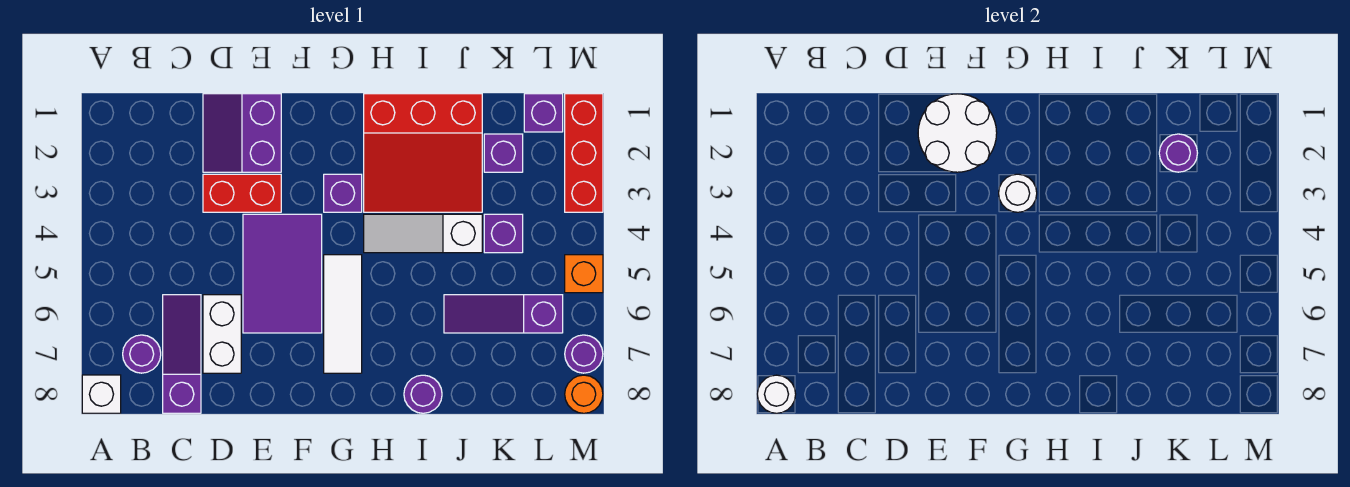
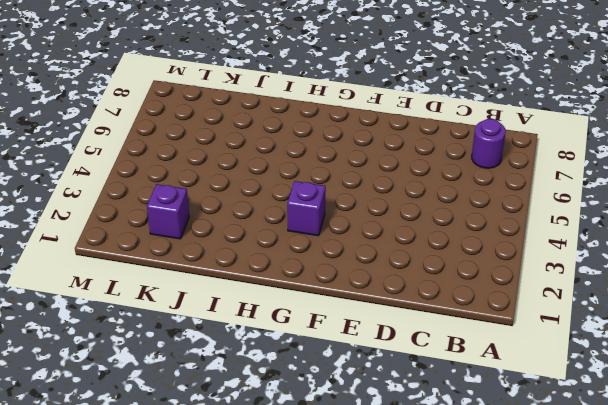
none -> white brick A8 level 1
none -> purple slope C6:C8 level 1 top 8
none -> purple slope D1:E2 level 1 top E

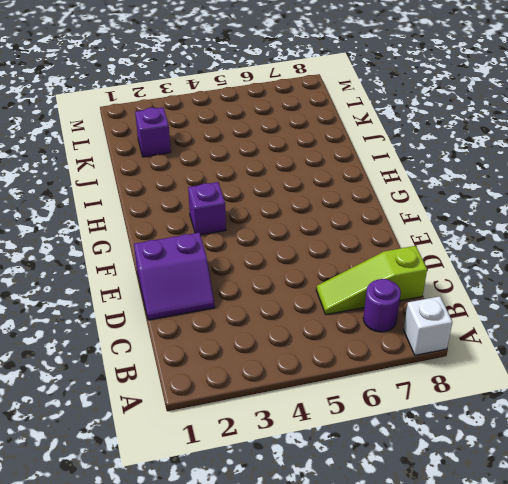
lime slope C6:C8 level 1 top 8 -> purple slope C6:C8 level 1 top 8
none -> red brick D3:E3 level 1
none -> white brick D6:D7 level 1
none -> purple tile E4:F6 level 1

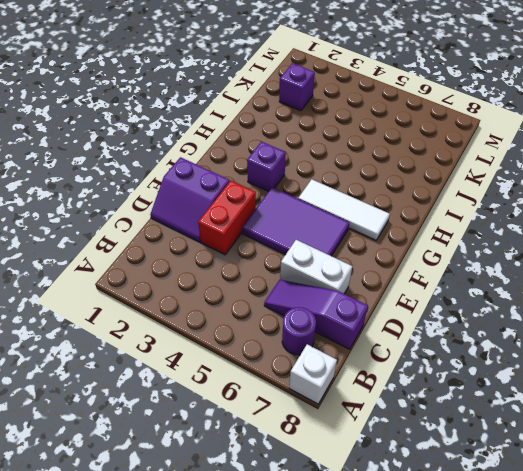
none -> red slope H1:J3 level 1 top 1
none -> white slope H4:J4 level 1 top J
none -> purple round brick I8 level 1

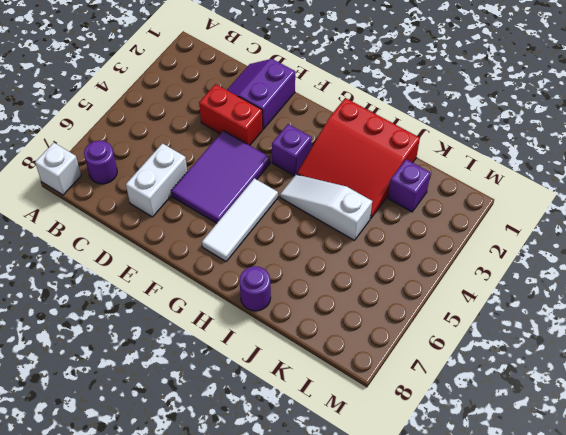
none -> purple slope C6:C8 level 1 top 8
none -> purple slope J6:L6 level 1 top L
none -> purple brick K4 level 1

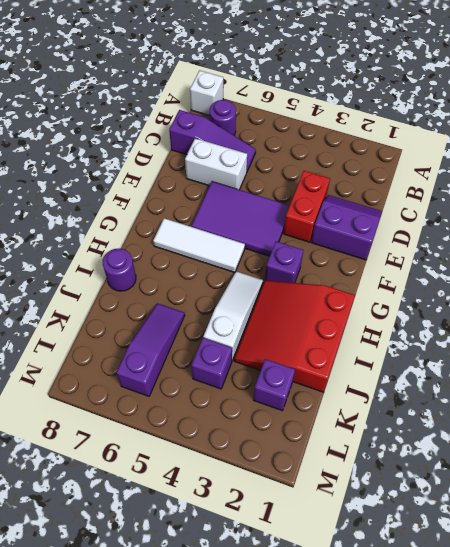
none -> purple brick L1 level 1
none -> red brick M1:M3 level 1
none -> orange brick M5 level 1

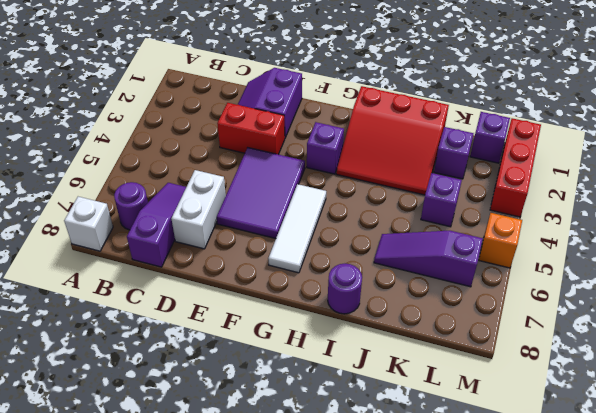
none -> white slope H4:J4 level 1 top J
none -> purple round brick M7 level 1
none -> orange round brick M8 level 1

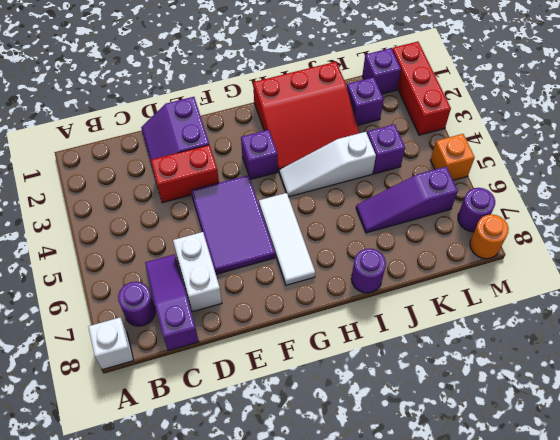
none -> white round brick A8 level 2
none -> white round brick E1:F2 level 2
none -> white round brick G3 level 2

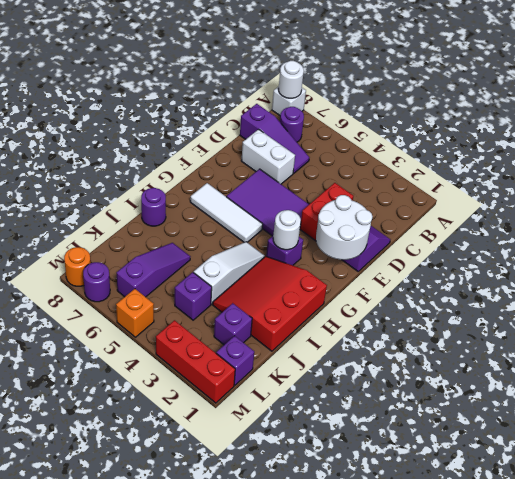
none -> purple round brick K2 level 2

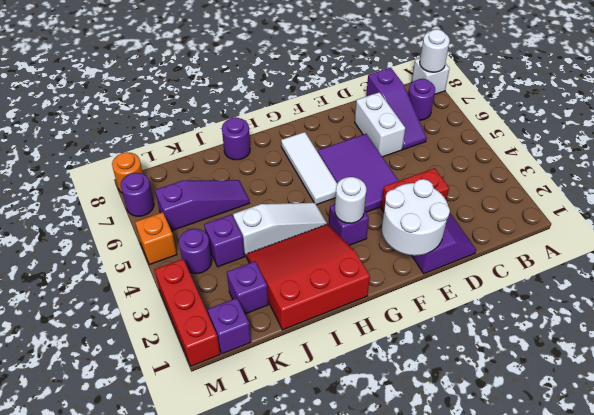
purple round brick L4 level 1 -> purple round brick K2 level 2

